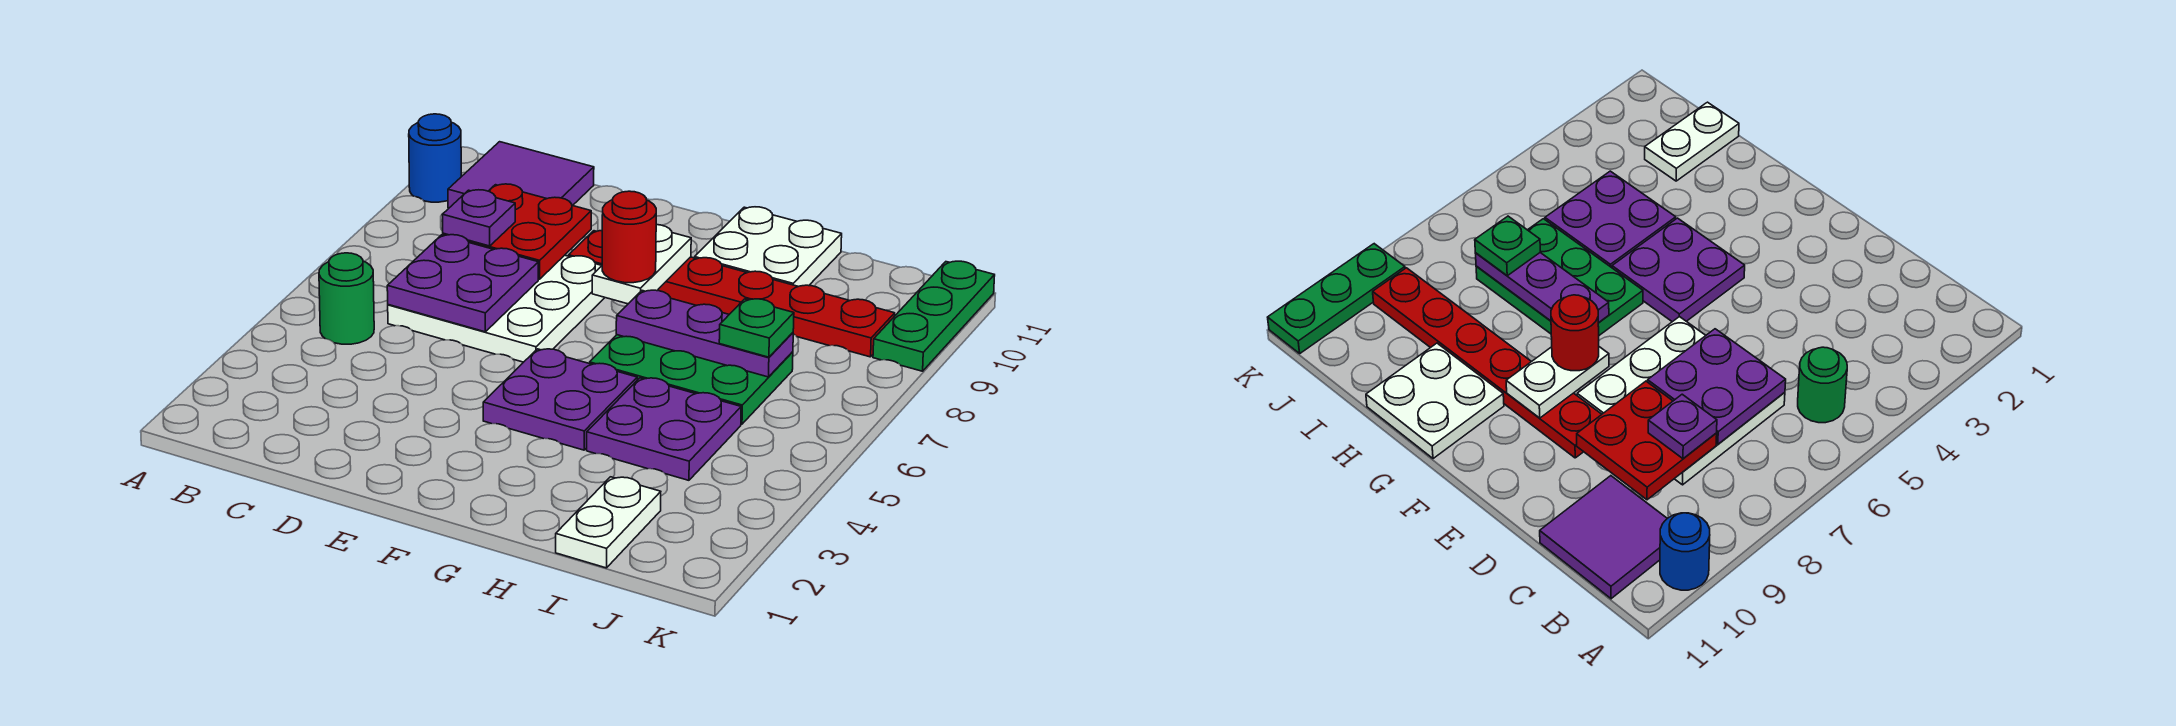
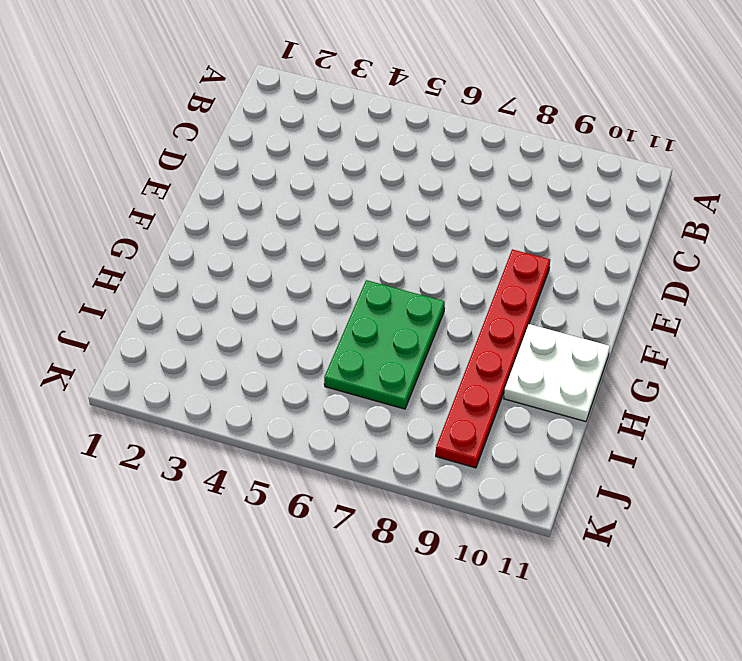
none -> blue round brick A10 level 1
none -> green round brick B5 level 1
none -> purple tile B10:C11 level 1

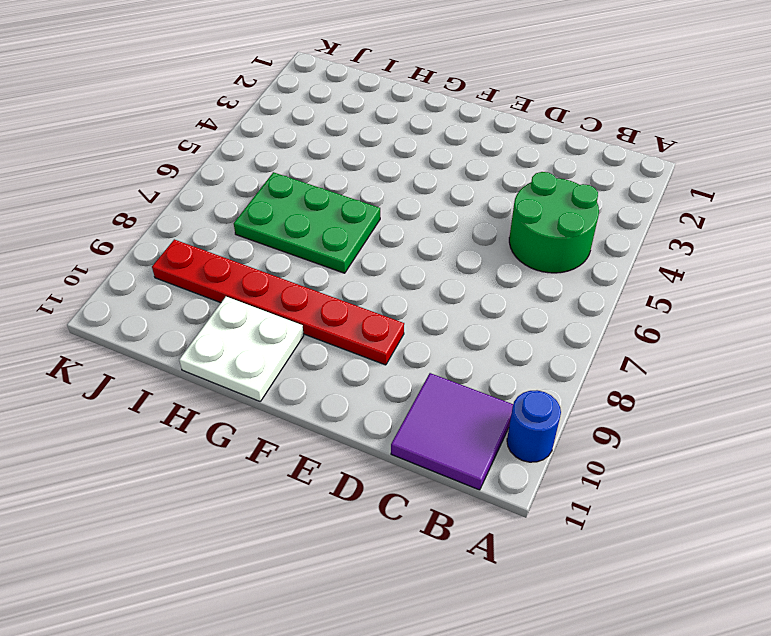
green round brick B4:C5 level 1 -> green round brick B5 level 1
none -> white plate C6:E8 level 1
none -> purple plate F4:G5 level 1
none -> purple plate H4:I5 level 1

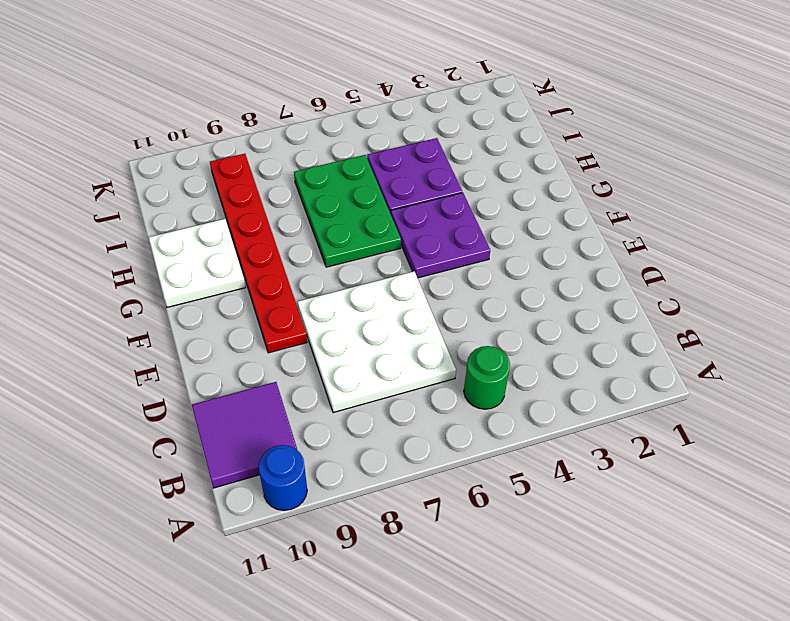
none -> white plate I1:I2 level 1
none -> green plate K9:K11 level 1
none -> purple plate C6:D7 level 2

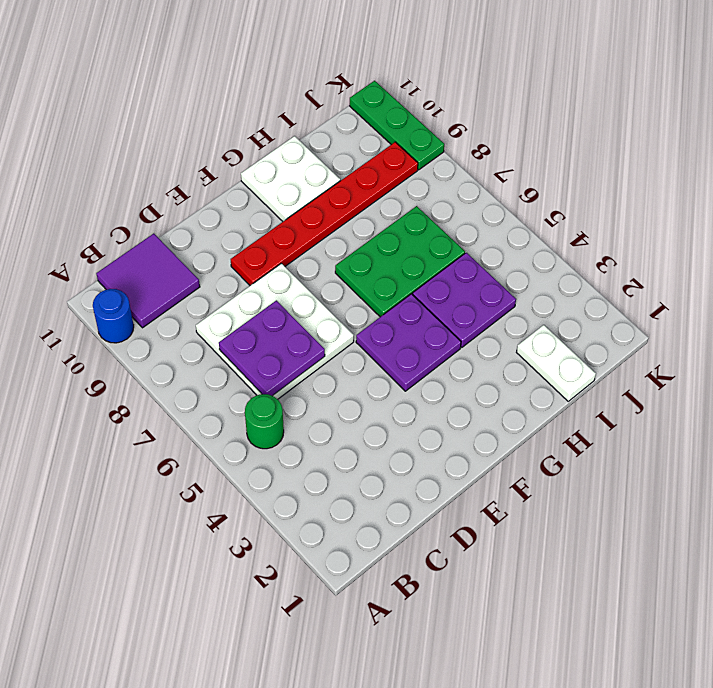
none -> red plate C8:D9 level 2
none -> white plate F8:F9 level 2
none -> purple plate G7:I7 level 2

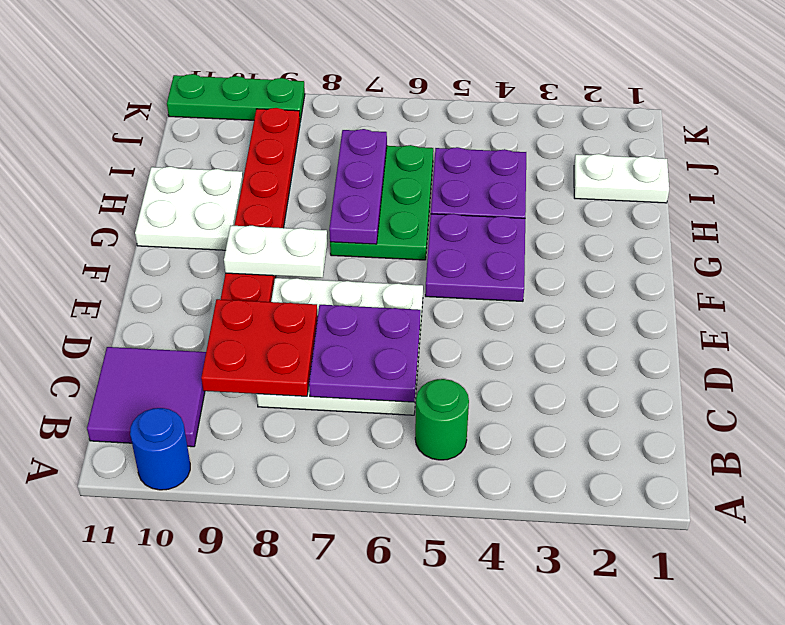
none -> purple plate C8 level 3
none -> red round brick F8 level 3
none -> green plate I7 level 3

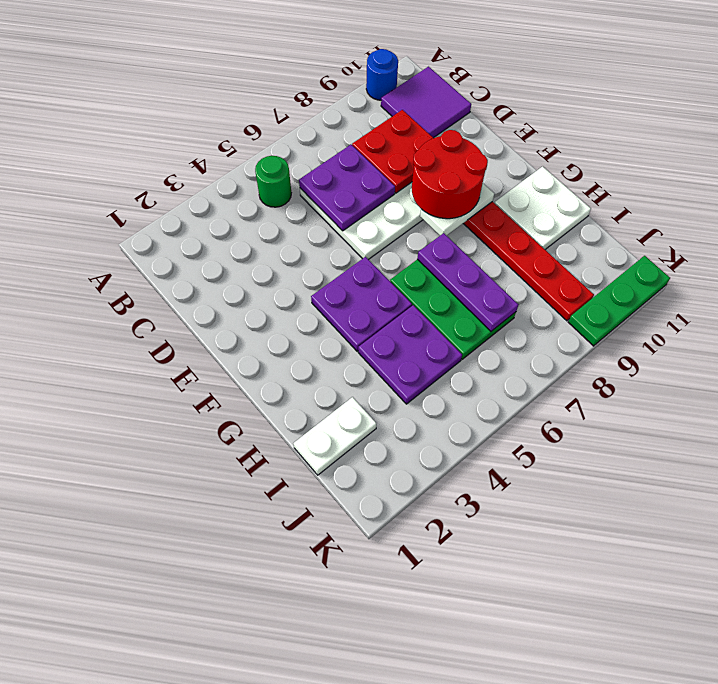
red round brick E8:F9 level 3 -> red round brick F8 level 3
none -> purple plate C8 level 3
none -> green plate I7 level 3

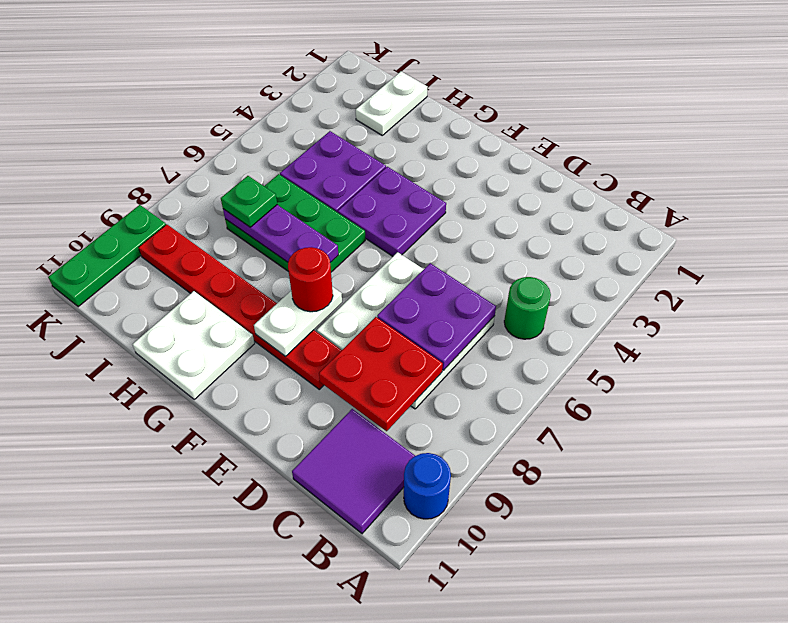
none -> purple plate C8 level 3

